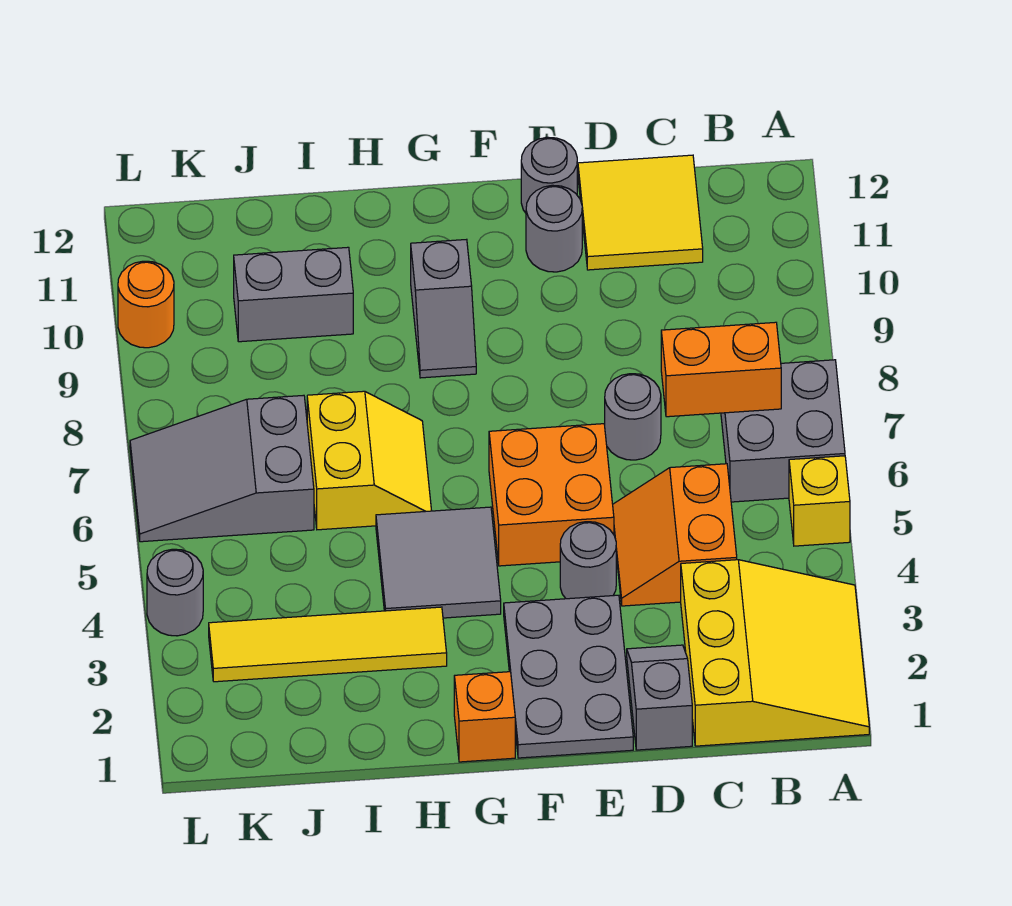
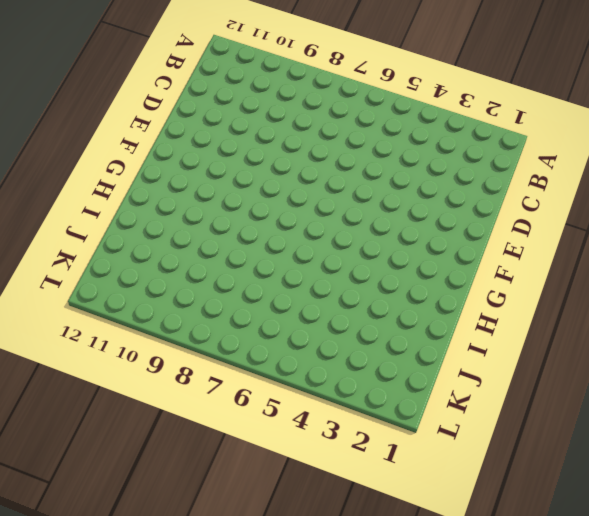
none -> yellow slope A1:C3 level 1 top C
none -> yellow brick A5 level 1
none -> grey brick A6:B7 level 1

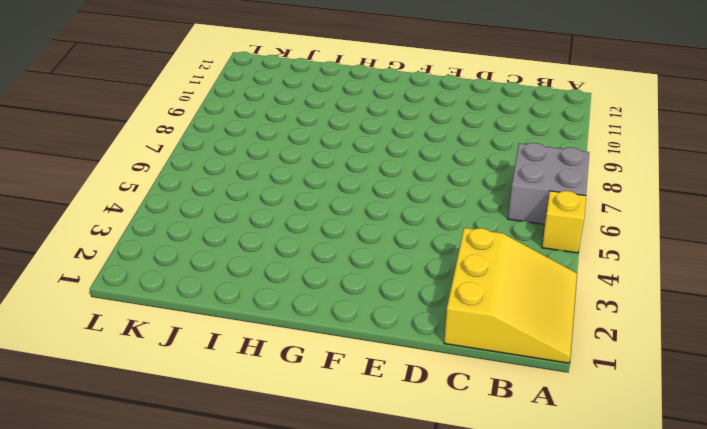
none -> orange slope C4:D5 level 1 top C
none -> yellow tile C11:D12 level 1
none -> grey slope D1:D2 level 1 top 1

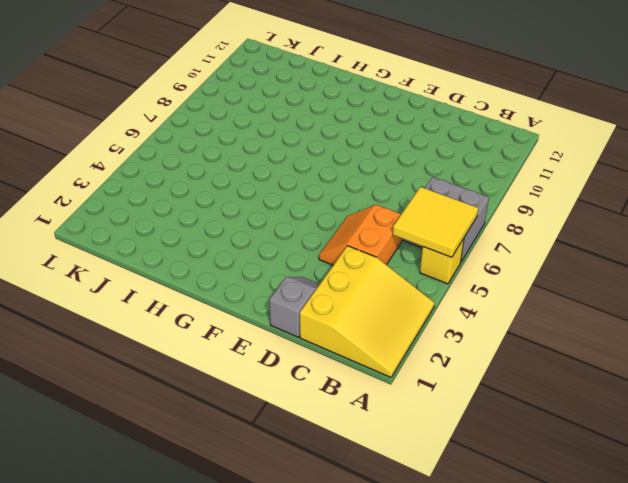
yellow tile A5:B6 level 2 -> yellow tile C11:D12 level 1
none -> grey round brick D7 level 1
none -> grey plate E1:F3 level 1
none -> grey round brick E4 level 1

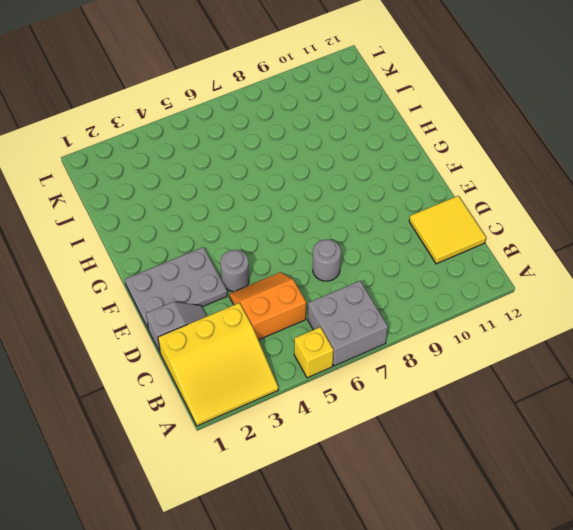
none -> orange brick E5:F6 level 1
none -> grey round brick E11 level 1
none -> grey round brick E12 level 1

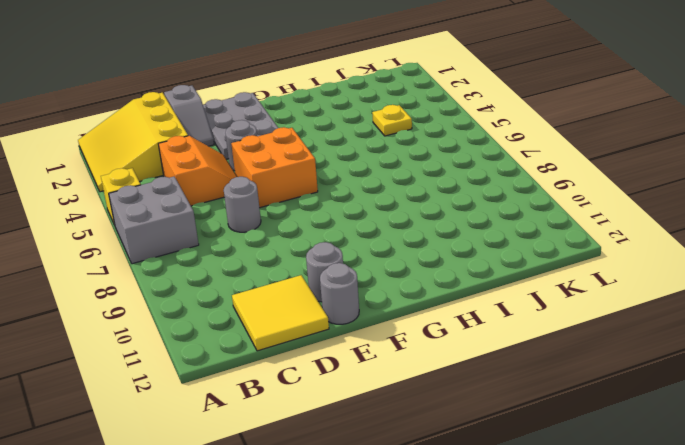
yellow plate J4 level 1 -> none
none -> orange brick G1 level 1
none -> grey tile G4:H5 level 1
none -> grey slope G9:G10 level 1 top 10

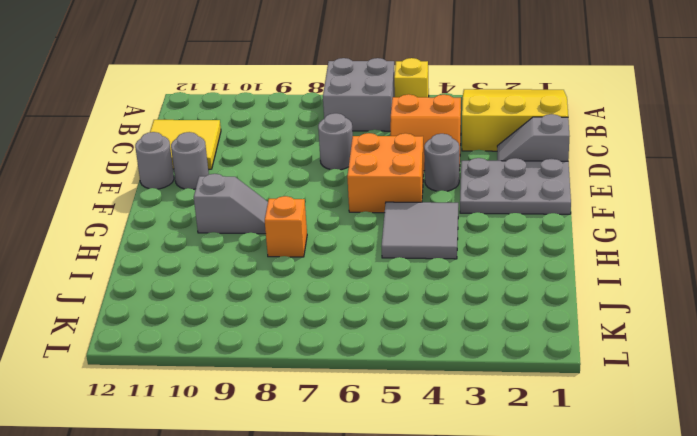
orange brick H8 level 1 -> orange brick G1 level 1
none -> yellow tile H3:K3 level 1
none -> yellow slope H6:I7 level 1 top I
none -> grey brick I10:J10 level 1

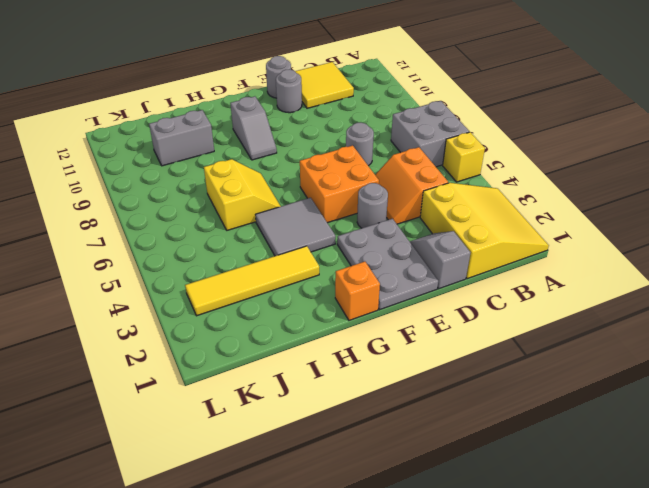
none -> grey slope J6:L7 level 1 top J
none -> grey round brick L4 level 1
none -> orange round brick L10 level 1

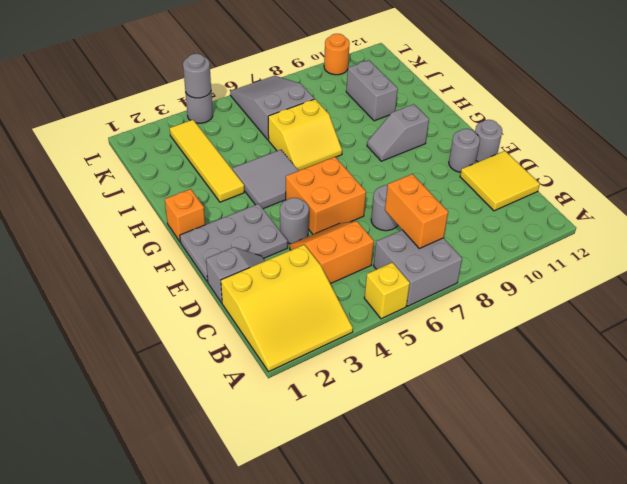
grey round brick L4 level 2 -> none

